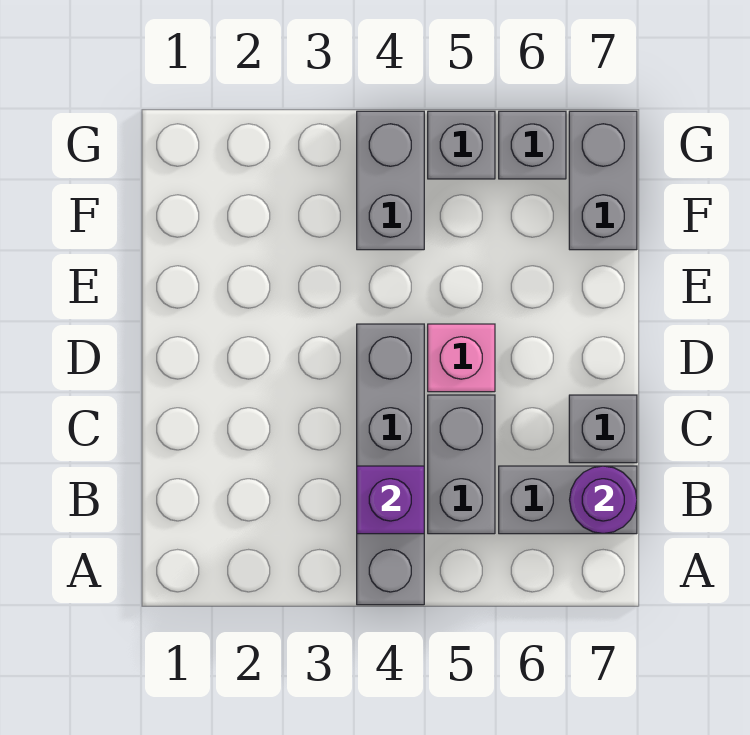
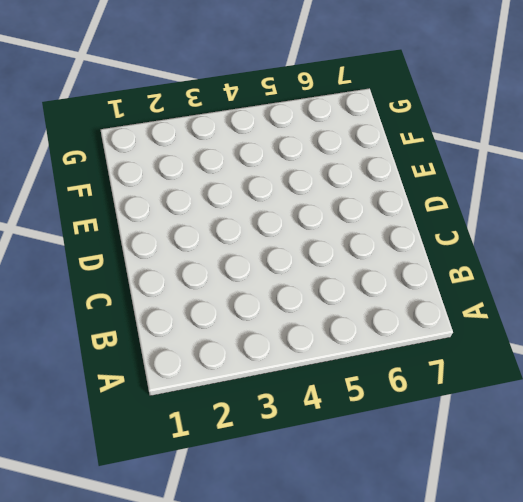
none -> grey brick A4:D4 level 1
none -> grey brick B5:C5 level 1

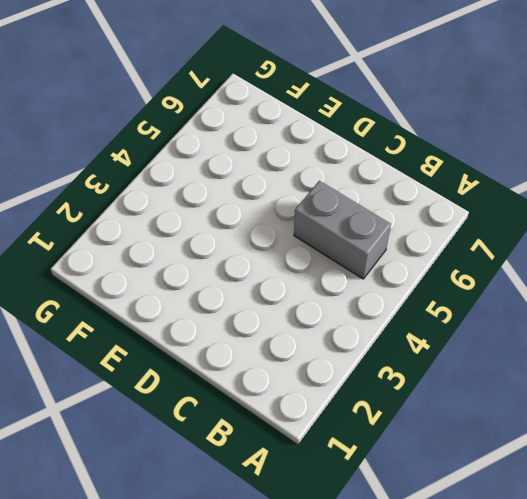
none -> grey brick A4:D4 level 1
none -> grey brick B6:B7 level 1

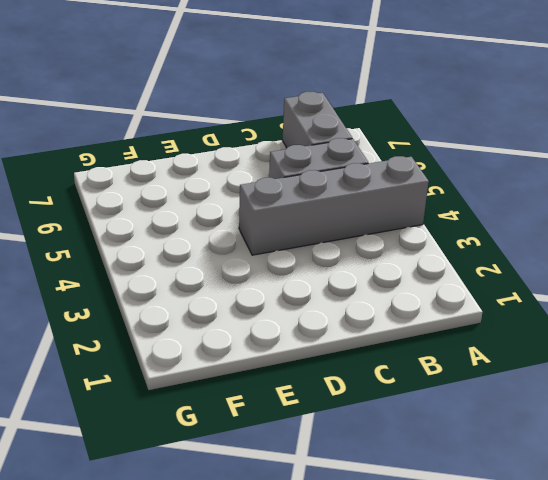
none -> grey brick C7 level 1
none -> pink brick D5 level 1

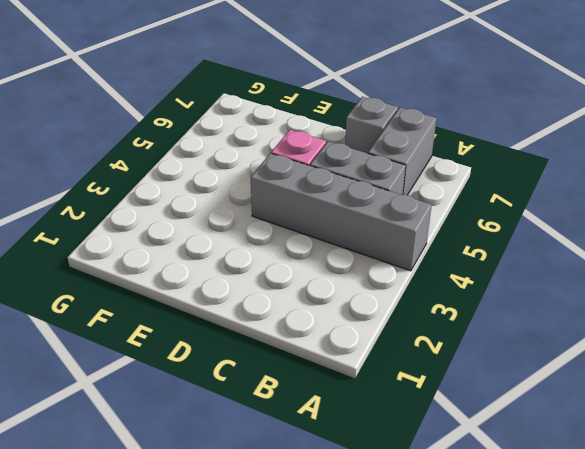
none -> grey brick F4:G4 level 1
none -> grey brick F7:G7 level 1

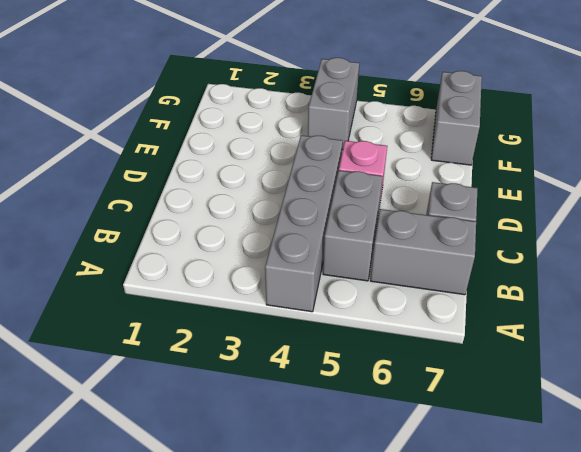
none -> grey brick G5 level 1
none -> grey brick G6 level 1

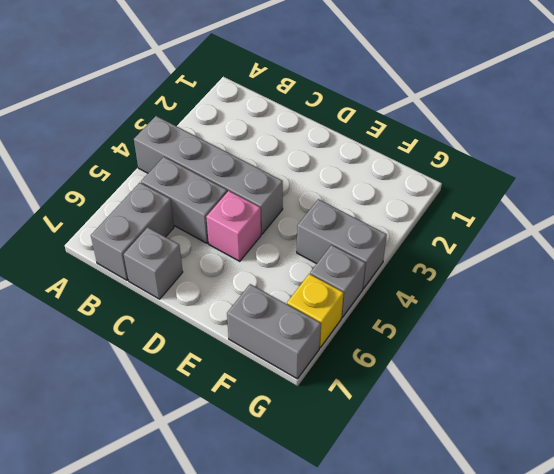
yellow brick G6 level 1 -> grey brick G6 level 1
none -> purple brick B4 level 2
none -> purple round brick B7 level 2

